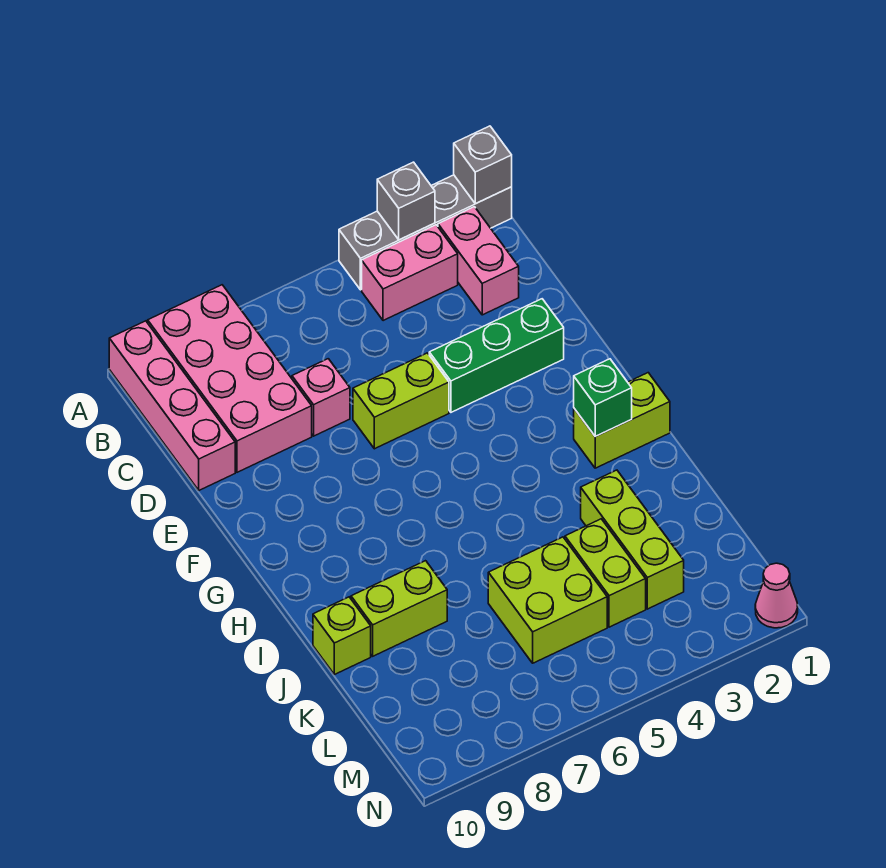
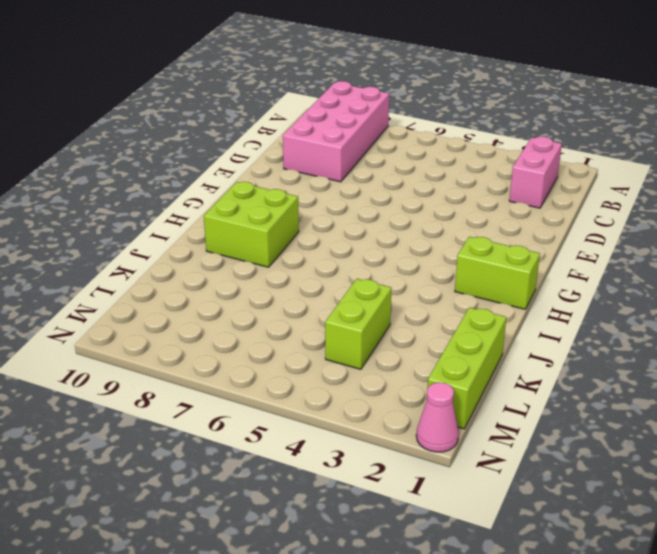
lime brick H8:I9 level 1 -> lime brick K5:L6 level 1
lime brick K1:M1 level 1 -> lime brick J3:L3 level 1
none -> grey brick A1:A4 level 1
none -> pink brick A10:D10 level 1
none -> pink brick B3:B4 level 1

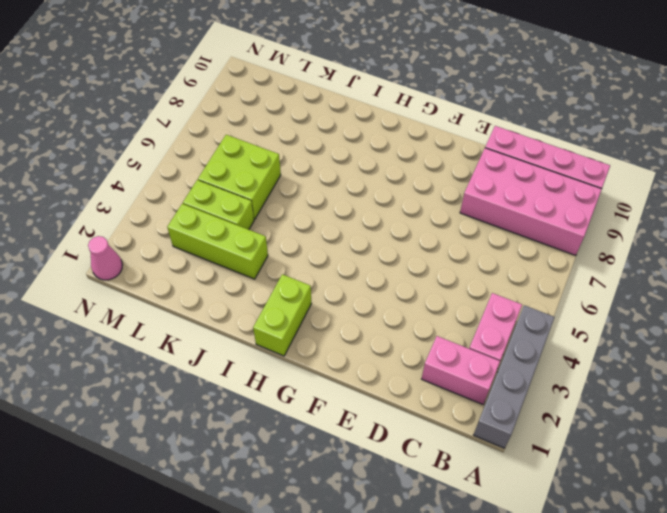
none -> pink brick D7 level 1
none -> green brick E2:E4 level 1
none -> lime brick E5:E6 level 1

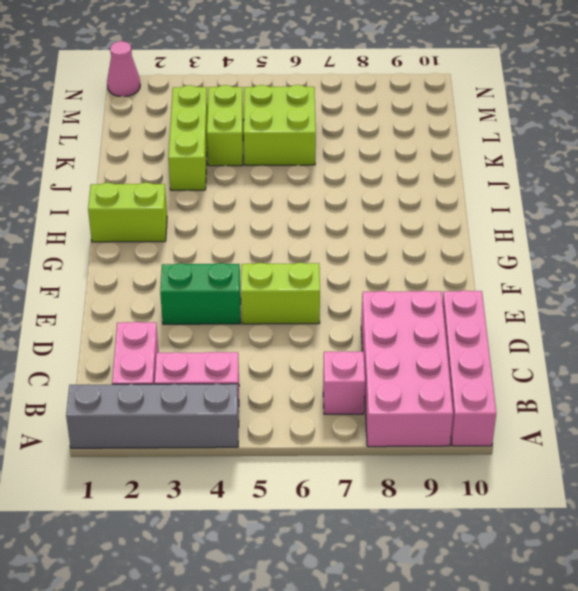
pink brick B7 level 1 -> pink brick D7 level 1
green brick E3:E4 level 1 -> green brick E2:E4 level 1
none -> lime brick J8:J9 level 1
none -> lime brick J10 level 1
none -> grey brick A1 level 2

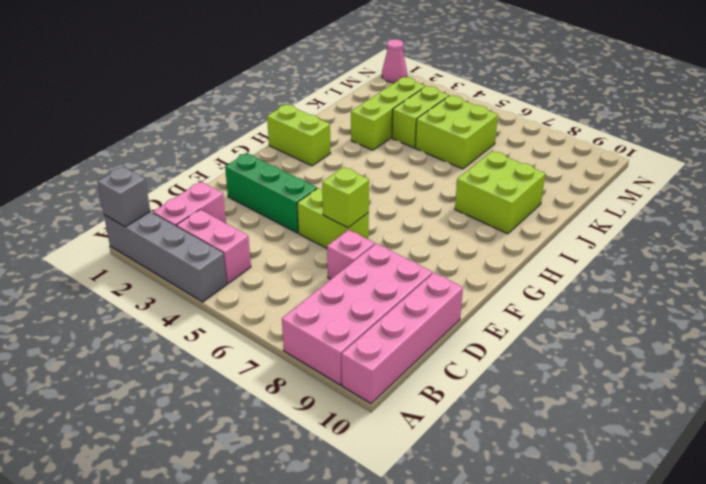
lime brick E6 level 2 -> lime brick J10 level 1
lime brick I8:J9 level 1 -> lime brick J8:J9 level 1
none -> grey brick A3 level 2
none -> green brick H2 level 2

